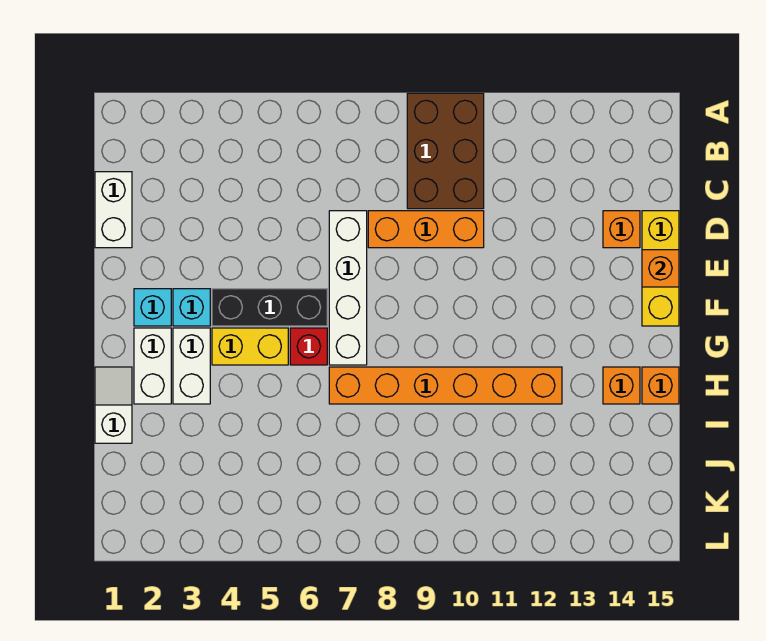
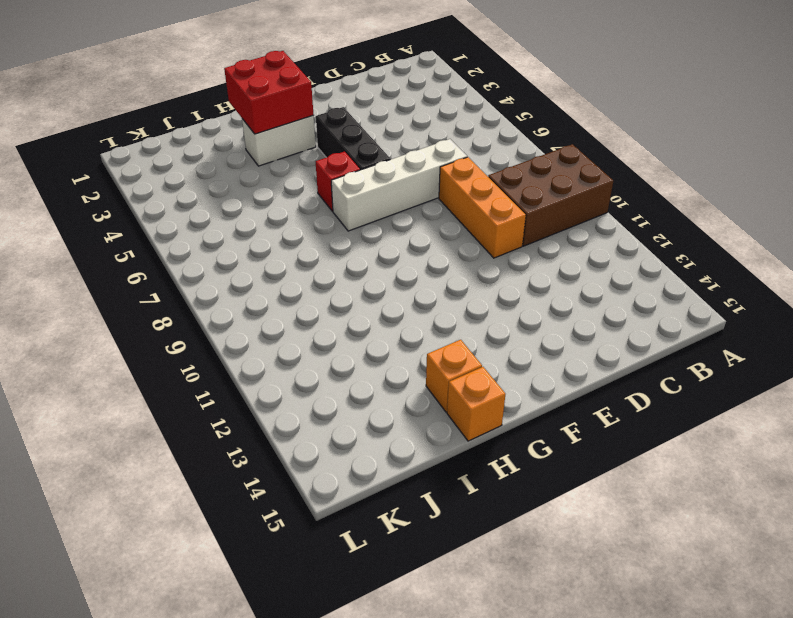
red brick G2:H3 level 2 -> none
none -> white brick C1:D1 level 1
none -> orange brick D14 level 1
none -> yellow brick D15:F15 level 1

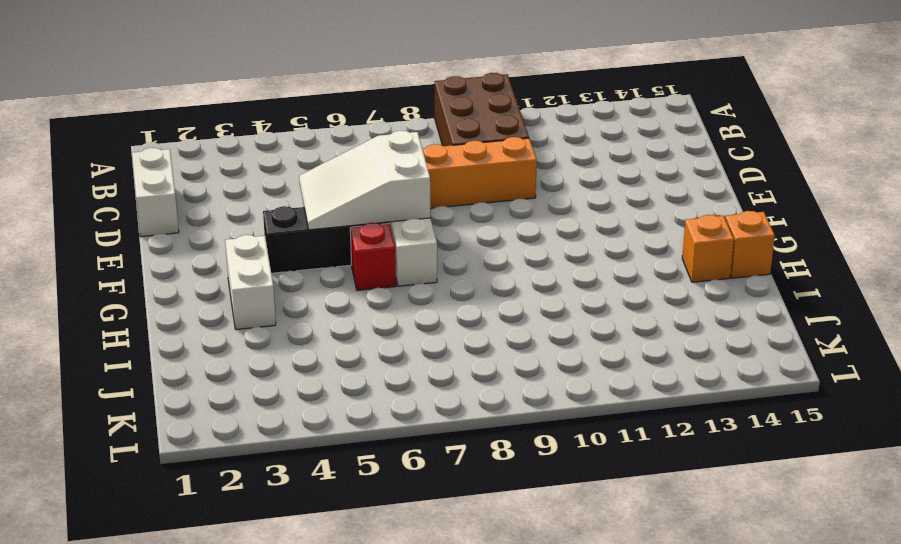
white slope E5:F7 level 2 top 7 -> none
none -> orange brick D14 level 1
none -> yellow brick D15:F15 level 1
none -> cyan brick F2 level 1

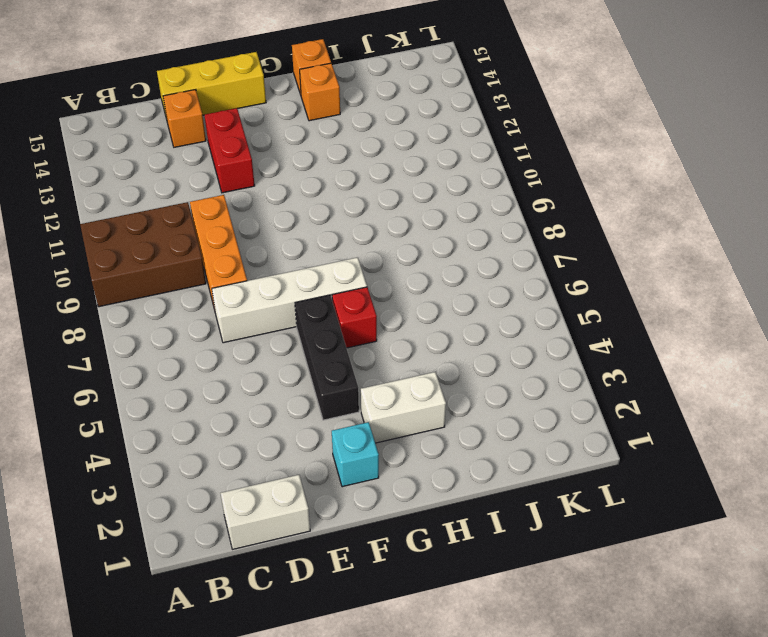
red brick E12:E13 level 1 -> none
none -> cyan brick F3 level 1
none -> white brick G2:H2 level 1
none -> yellow brick G4:G5 level 1

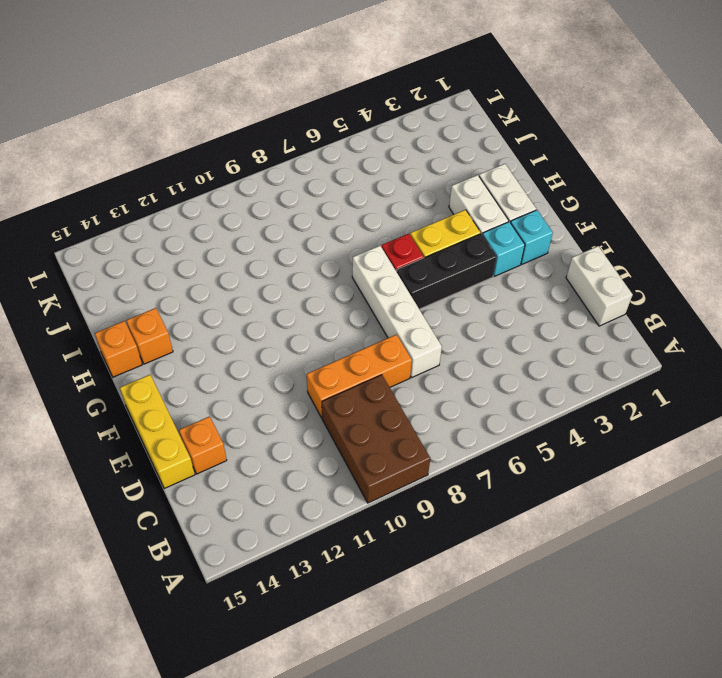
none -> white slope H1:I1 level 1 top I
none -> orange brick H7:H12 level 1
none -> orange brick E15 level 2

